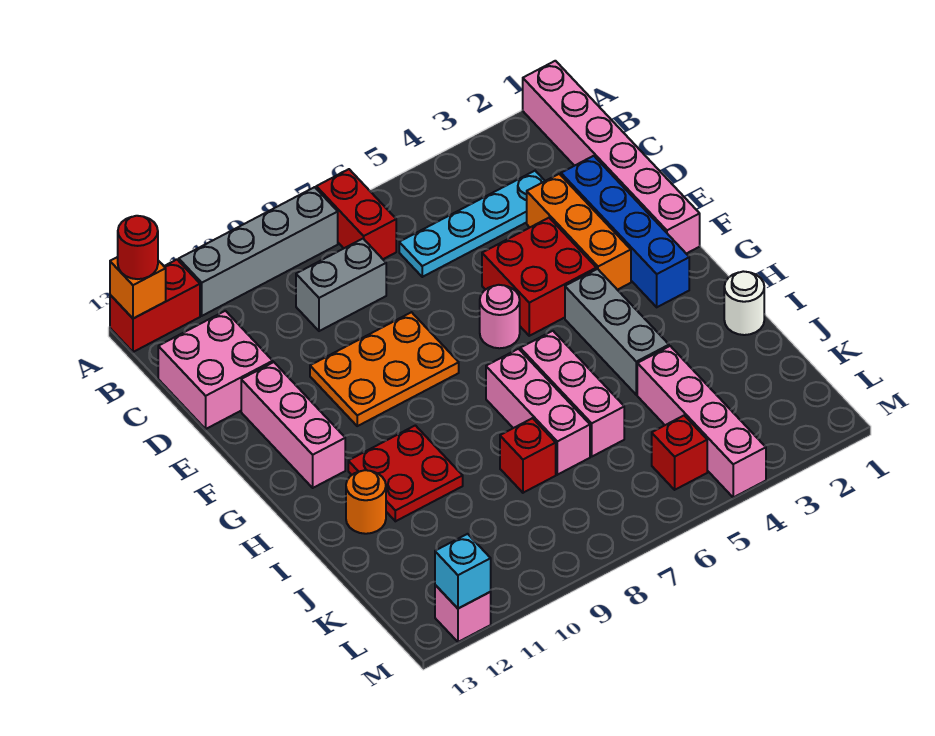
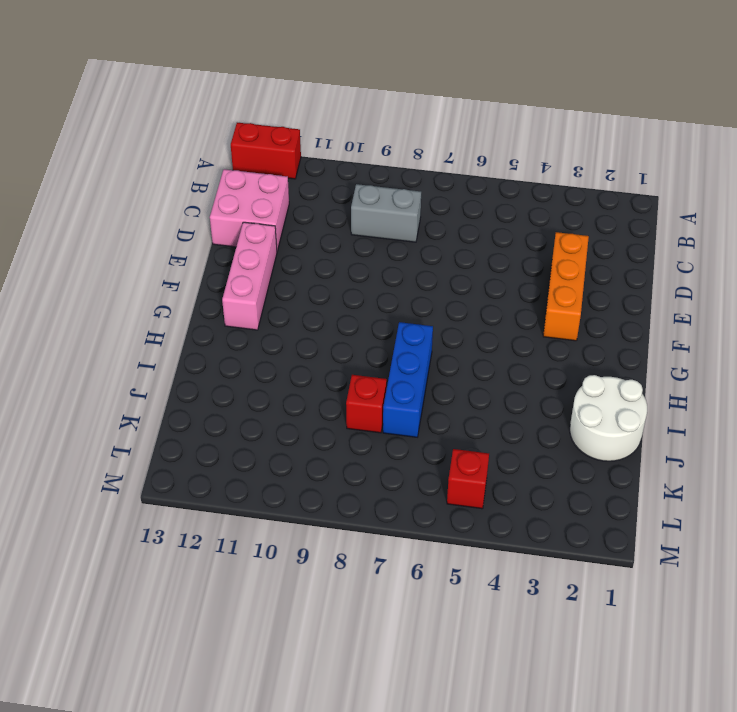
blue brick H7:J7 level 1 -> pink brick H7:J7 level 1
white round brick I1:J2 level 1 -> white round brick I1 level 1
none -> pink brick A1:F1 level 1
none -> red brick A7:B7 level 1
none -> grey brick A8:A11 level 1

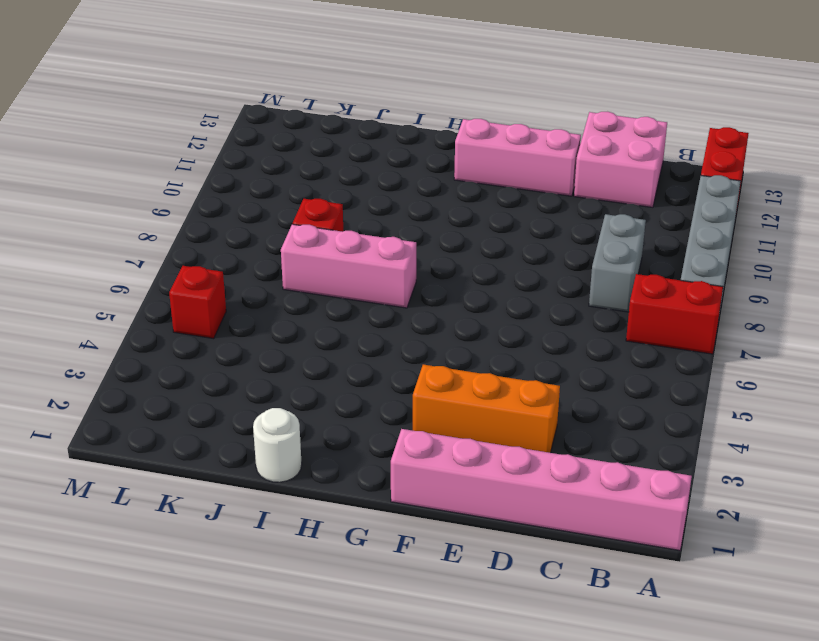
none -> cyan plate C3:C6 level 1
none -> blue brick D2:G2 level 1
none -> red brick E4:F5 level 1

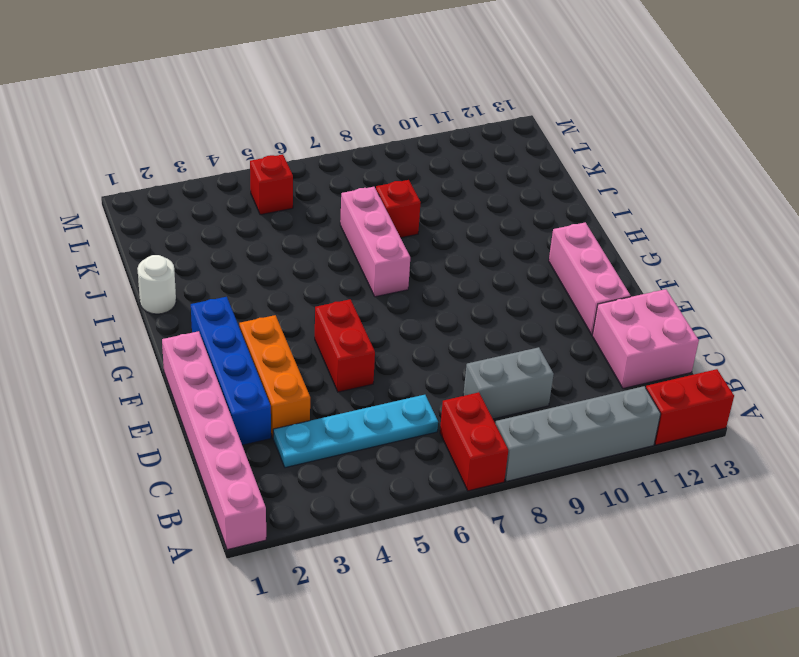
red brick E5:F5 level 1 -> red brick E4:F5 level 1
none -> orange plate E8:F10 level 1
none -> pink round brick F6 level 1
none -> grey brick G4:I4 level 1

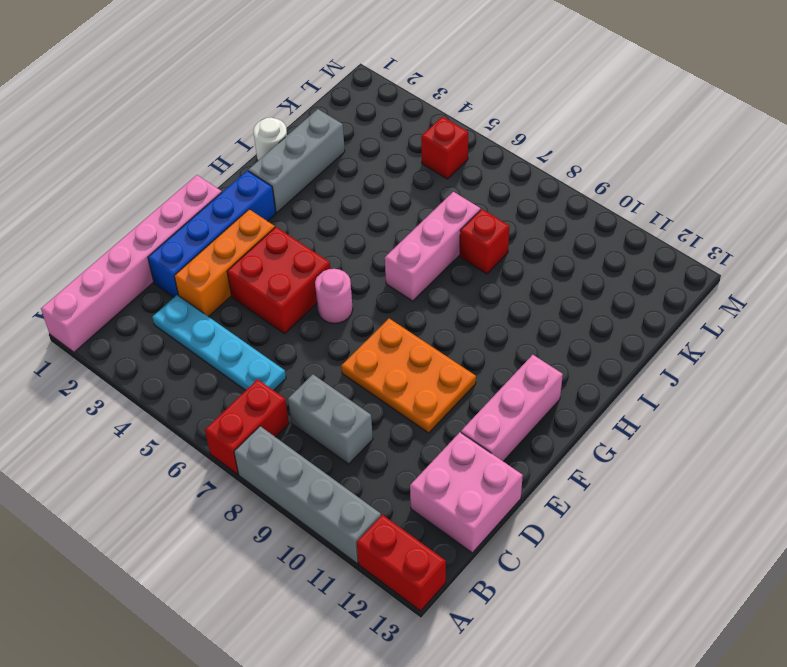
grey brick H2:J2 level 1 -> grey brick G4:I4 level 1
none -> pink brick H6:J6 level 1
none -> red plate H10:I11 level 1
none -> orange round brick I12 level 1

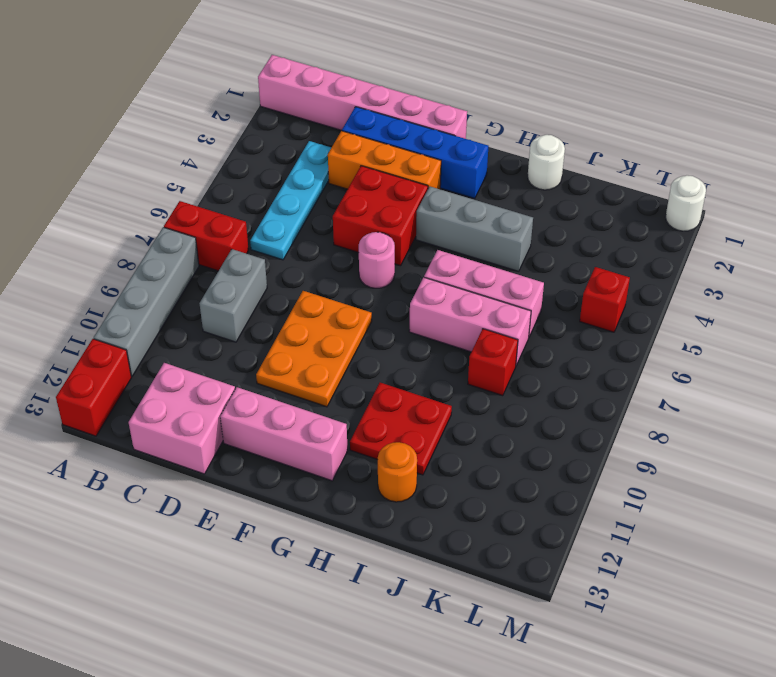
white round brick M1 level 1 -> none
none -> pink brick J4:M4 level 1
none -> pink brick M12 level 1
none -> orange brick A13 level 2

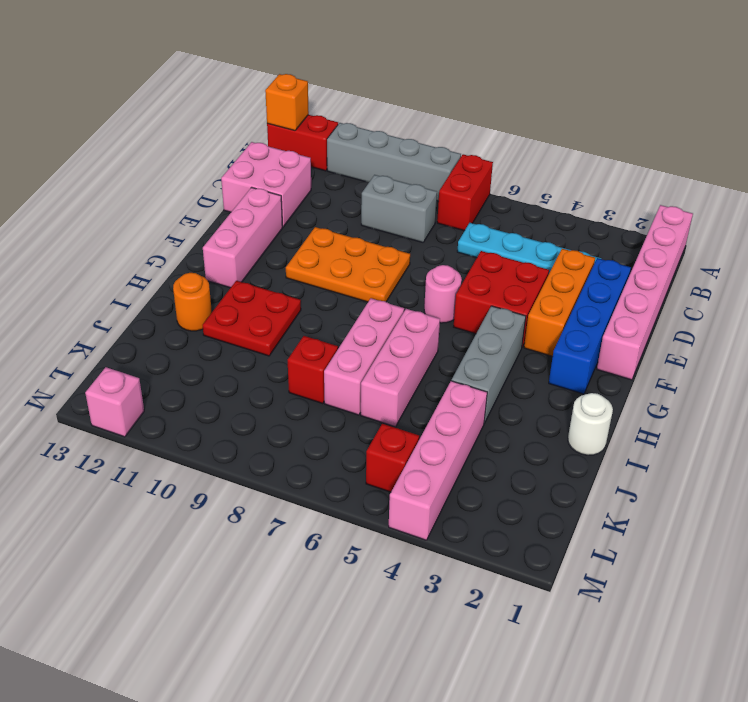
none -> cyan brick M12 level 2
none -> red round brick A13 level 3

